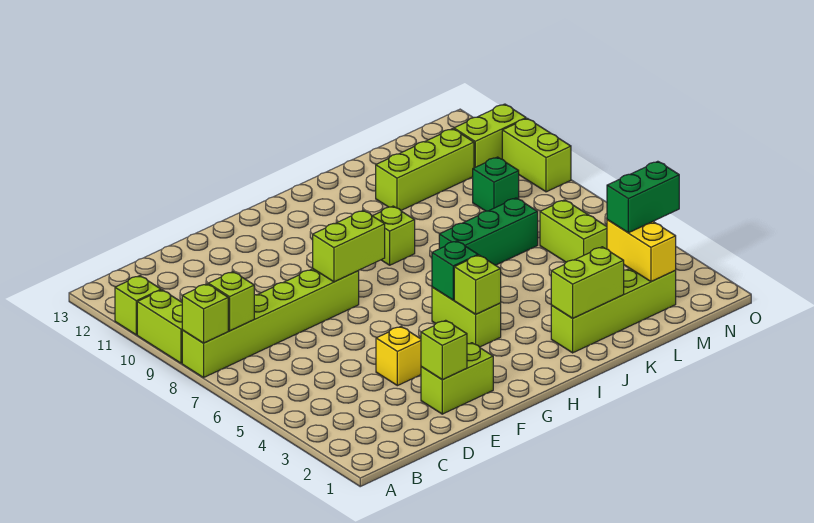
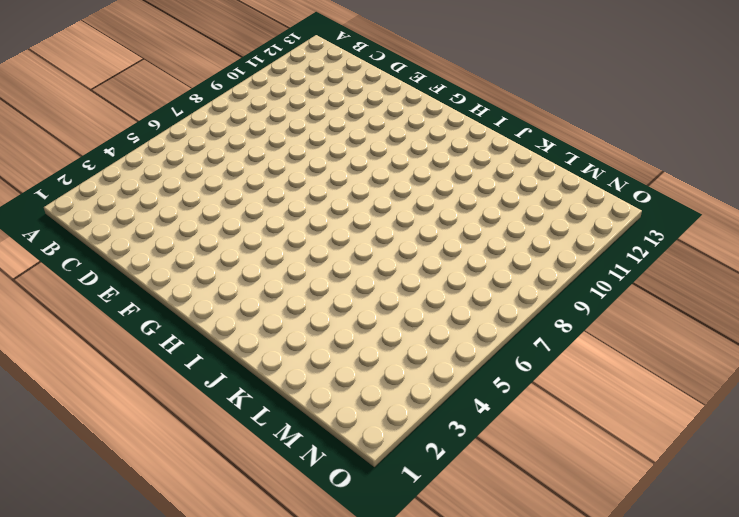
none -> lime brick A8:F8 level 1
none -> lime brick A9:A10 level 1
none -> lime brick A11 level 1

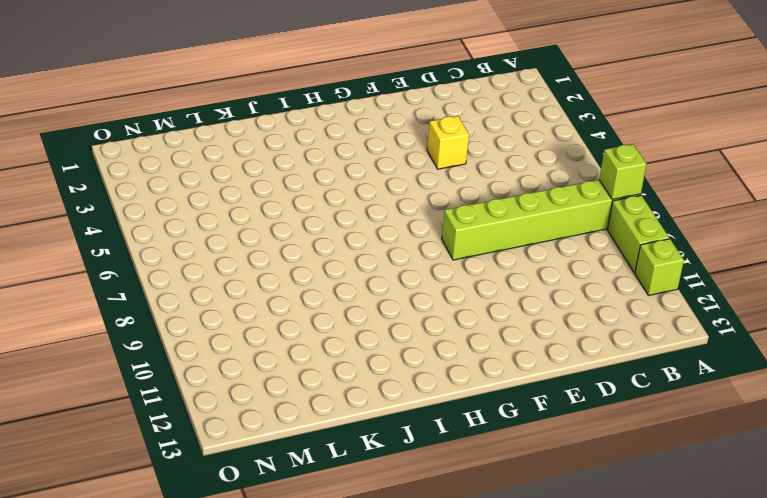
none -> lime brick E2:F2 level 1
none -> lime brick H4:H5 level 1
none -> lime brick I9 level 1

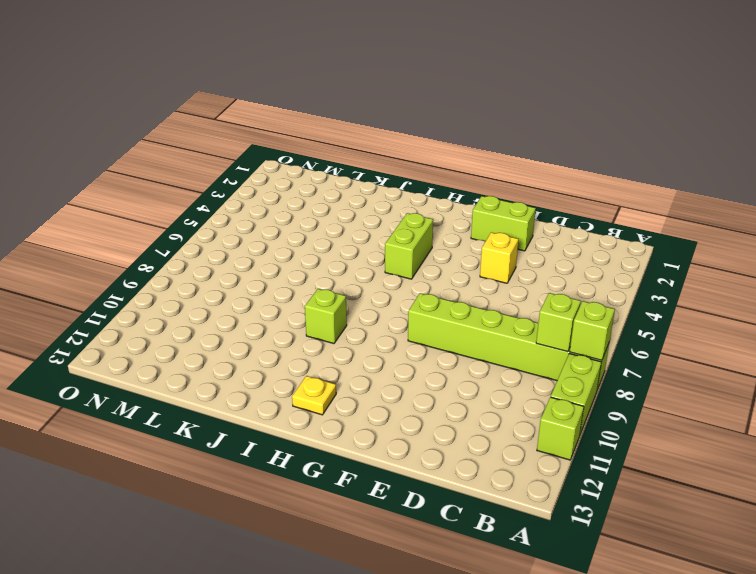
yellow plate H12 level 1 -> none
none -> lime brick J2:M2 level 1
none -> green brick J7:L7 level 1
none -> lime brick K11:M11 level 1

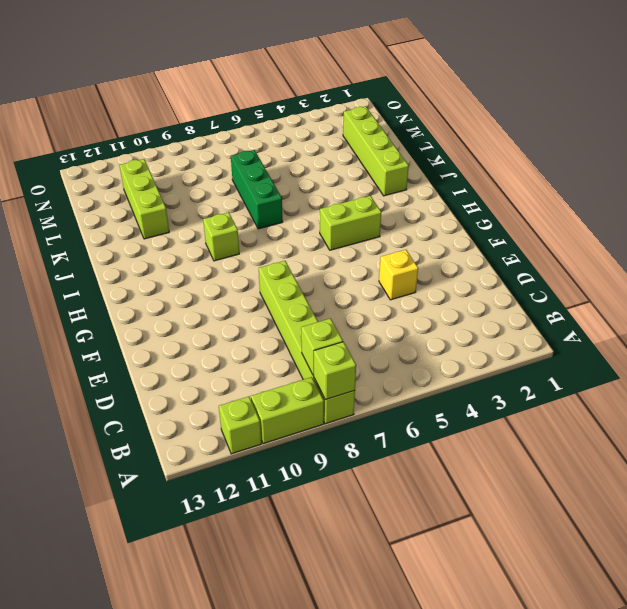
none -> lime brick E2:F2 level 1
none -> lime brick M5:M6 level 1
none -> green brick M9 level 1

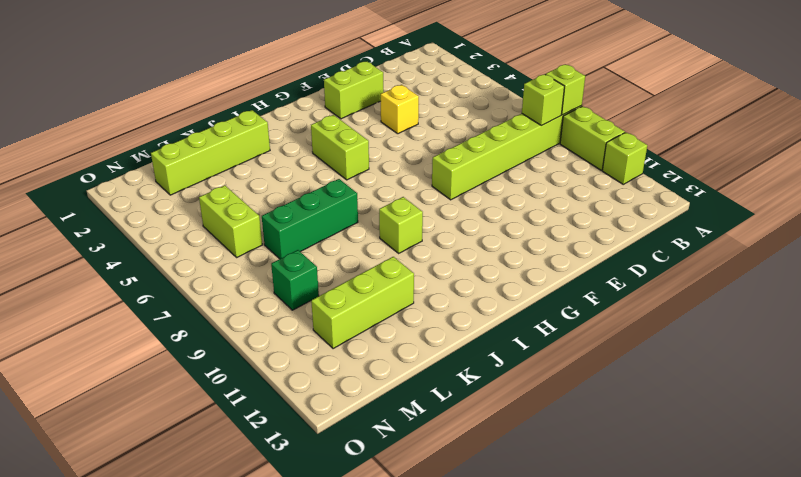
none -> lime brick N11:O11 level 1
none -> lime brick O9:O10 level 1
none -> lime brick E2 level 2

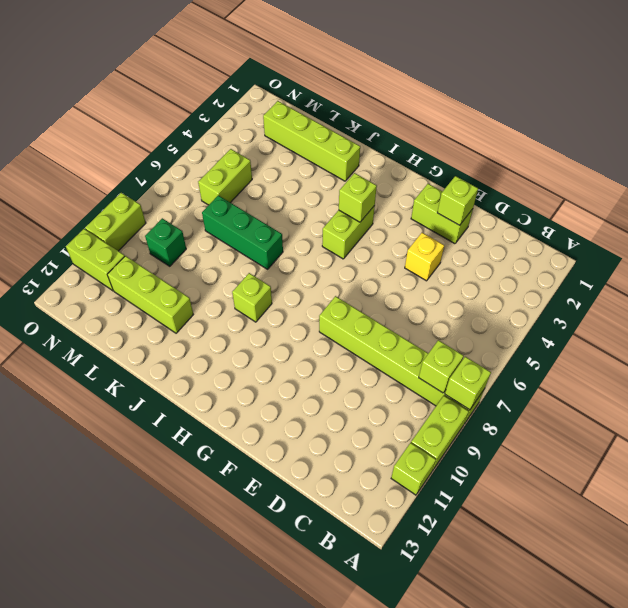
none -> lime brick F8:G8 level 2
none -> green brick H5 level 2
none -> lime brick J2:K2 level 2

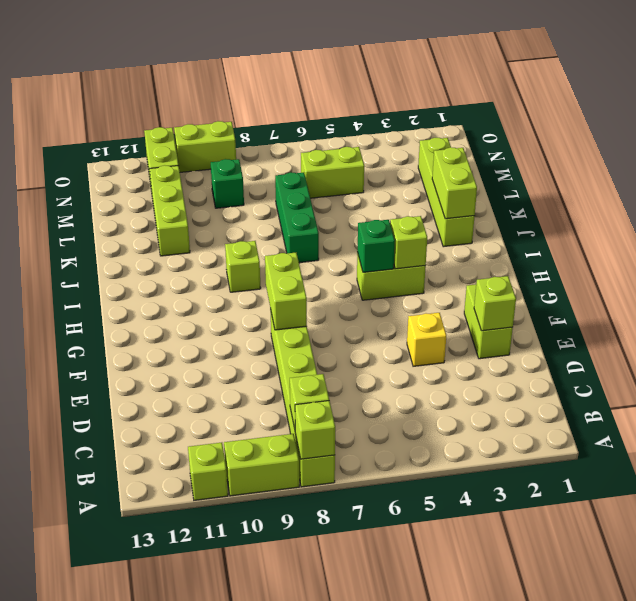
none -> yellow brick M2:M3 level 2
none -> green brick M3:N3 level 3

